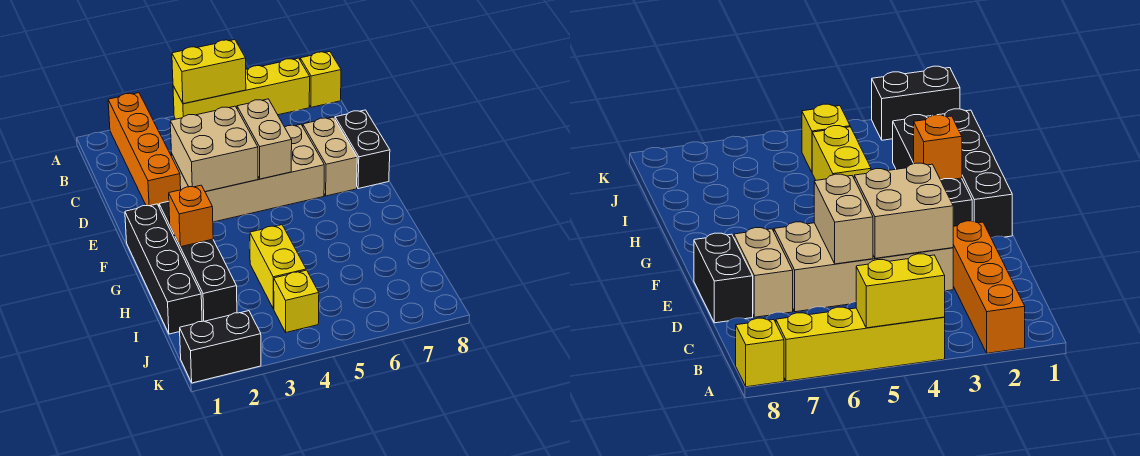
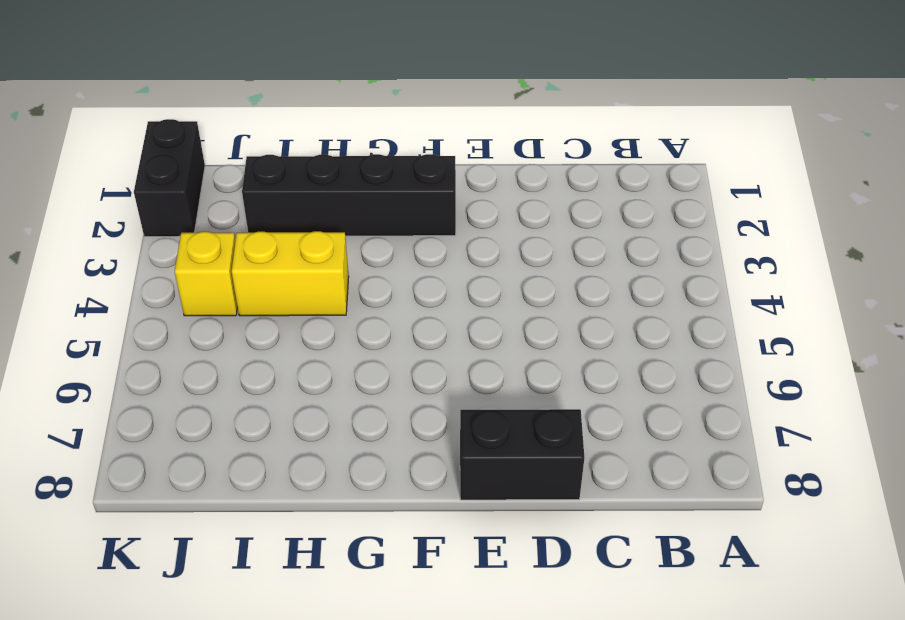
none -> orange brick A2:D2 level 1
none -> yellow brick A4:A7 level 1
none -> yellow brick A8 level 1

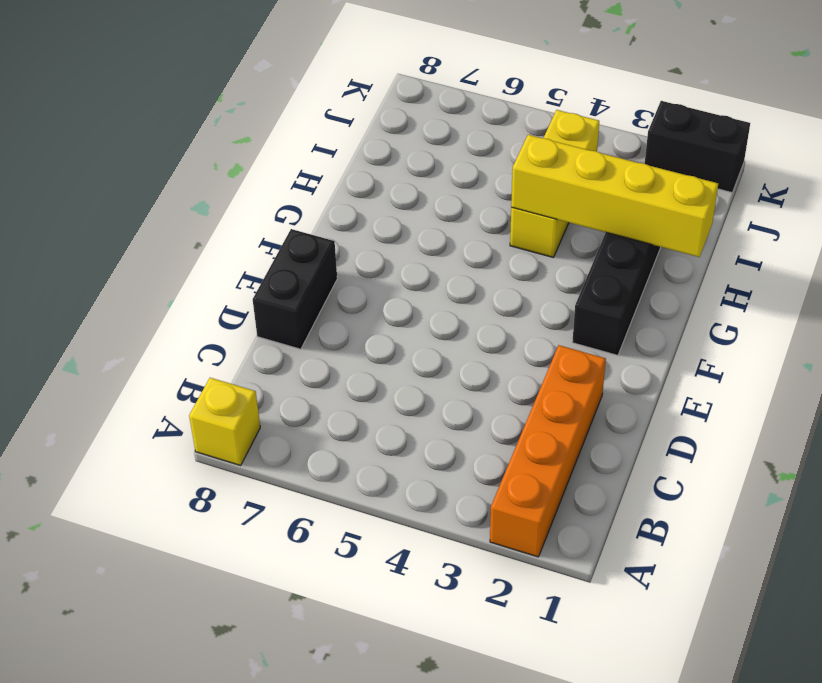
yellow brick H1:H4 level 2 -> yellow brick A4:A7 level 1
none -> tan brick D3:E6 level 1
none -> tan brick D7:E7 level 1
none -> black brick F1:I1 level 1

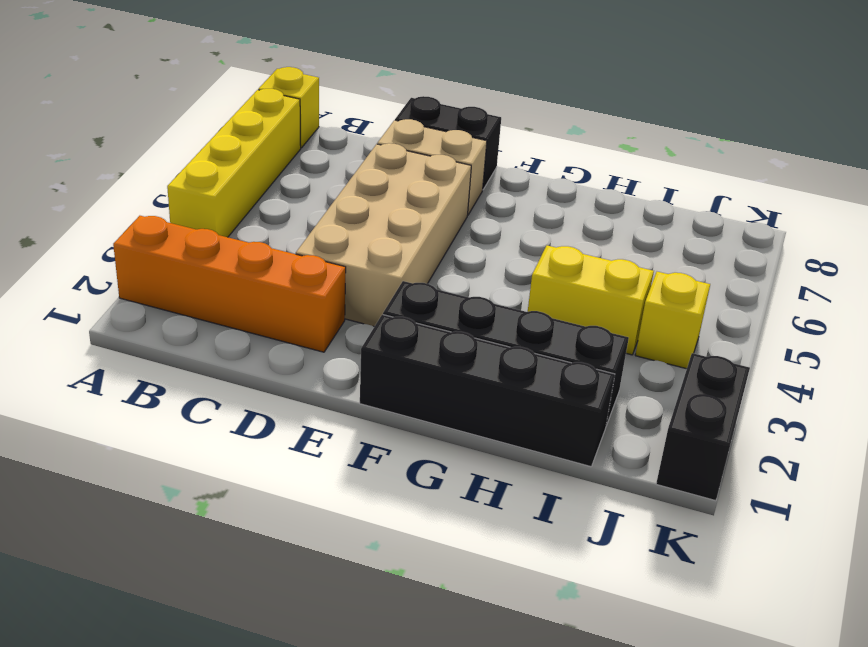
none -> yellow brick A4:A5 level 2
none -> tan brick D3:E4 level 2
none -> tan brick D5:E5 level 2

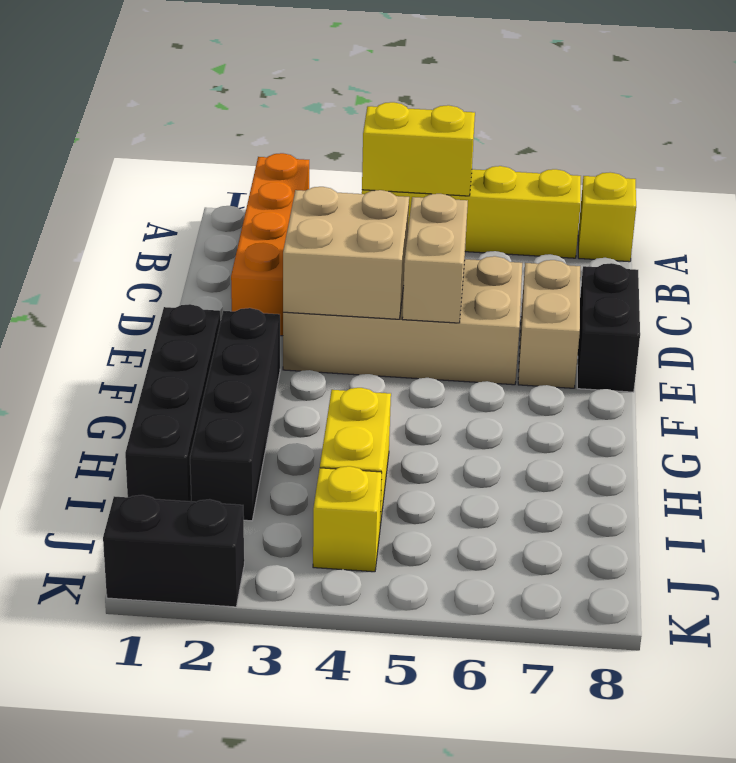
none -> orange brick G2 level 2

